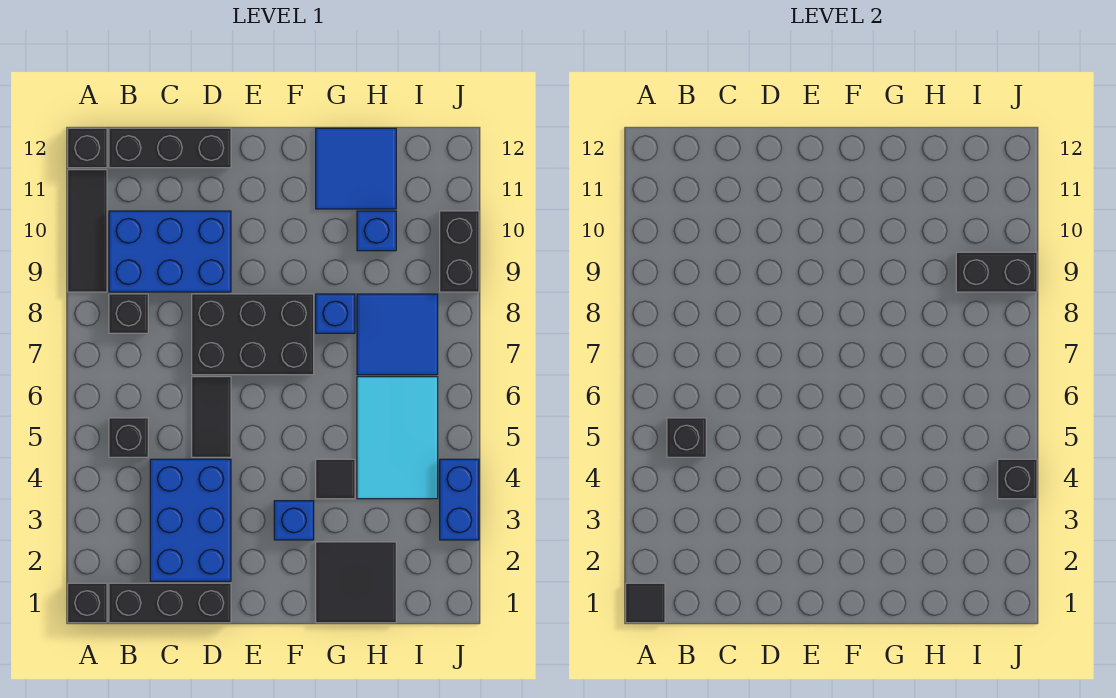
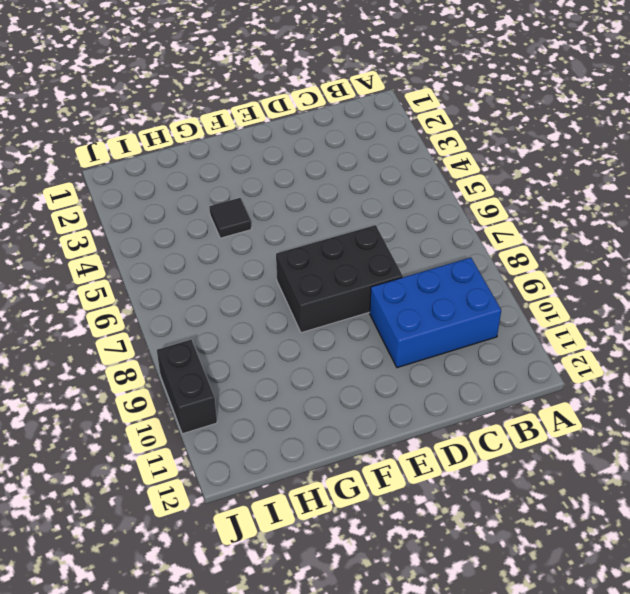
none -> black brick A1 level 1
none -> black tile A9:A11 level 1
none -> black brick A12 level 1

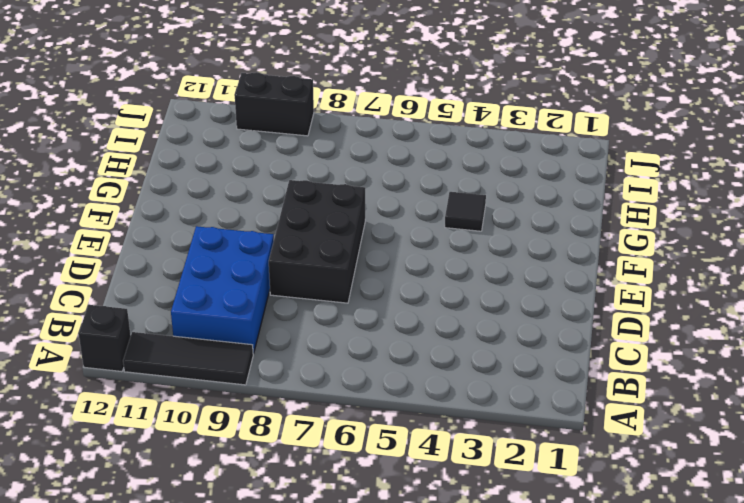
none -> black brick A1 level 1
none -> black brick B1:D1 level 1
none -> black brick B5 level 1

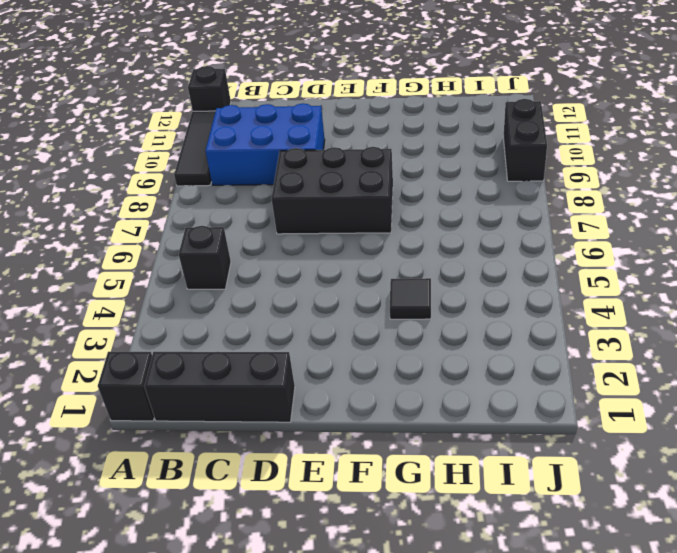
none -> black brick B8 level 1
none -> black brick B12:D12 level 1
none -> blue brick C2:D4 level 1

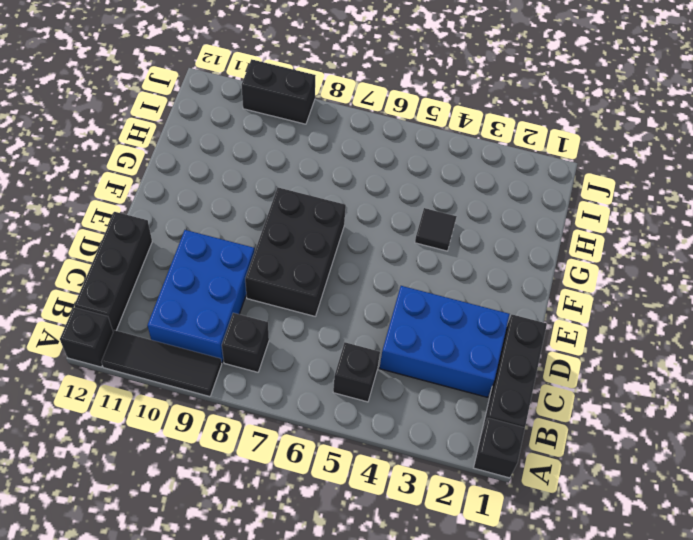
none -> black tile D5:D6 level 1
none -> blue brick F3 level 1
none -> black tile G1:H2 level 1

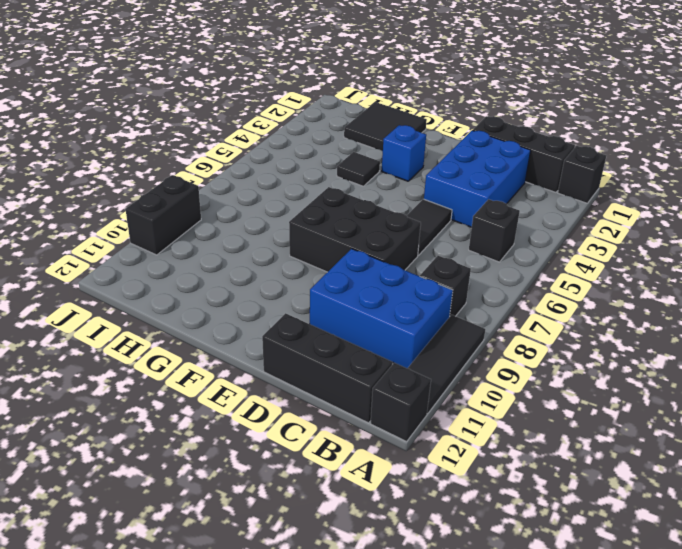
none -> blue brick G8 level 1
none -> blue tile G11:H12 level 1
none -> cyan tile H4:I6 level 1

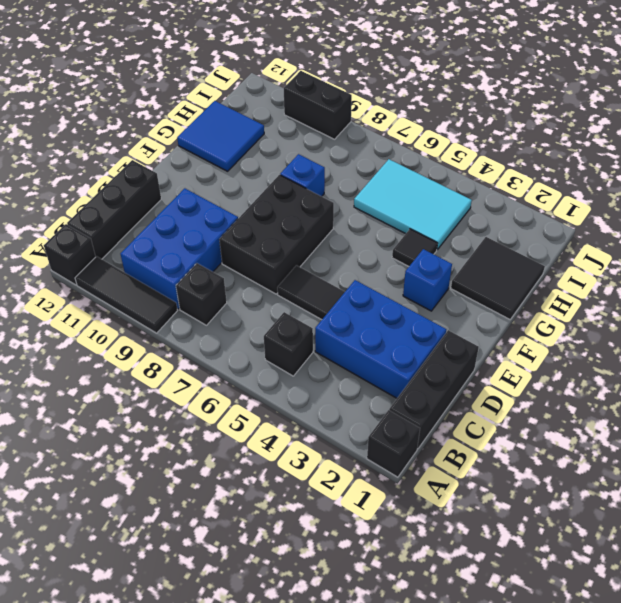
none -> blue tile H7:I8 level 1
none -> blue brick H10 level 1
none -> blue brick J3:J4 level 1

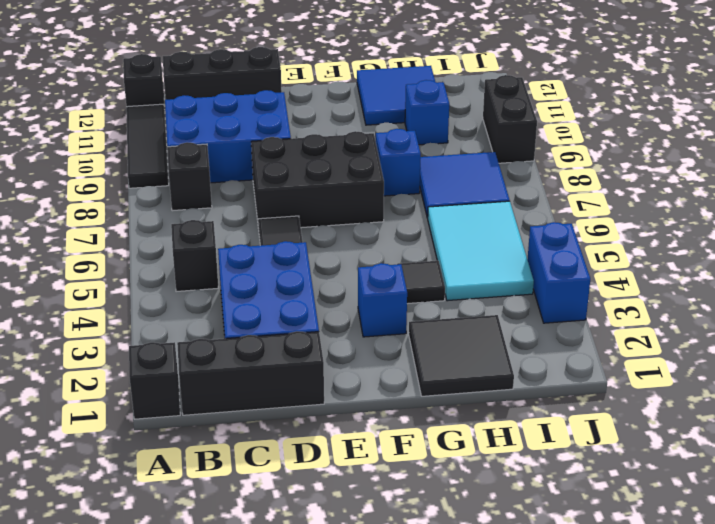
none -> black tile A1 level 2
none -> black brick B5 level 2
none -> black brick I9:J9 level 2

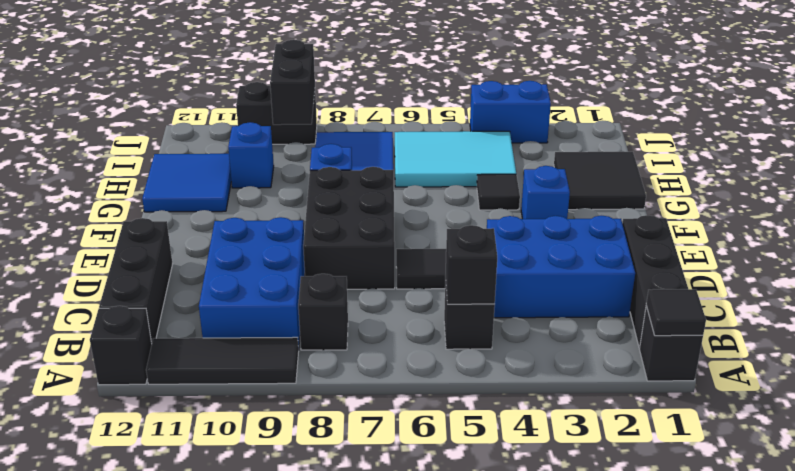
none -> black brick J4 level 2

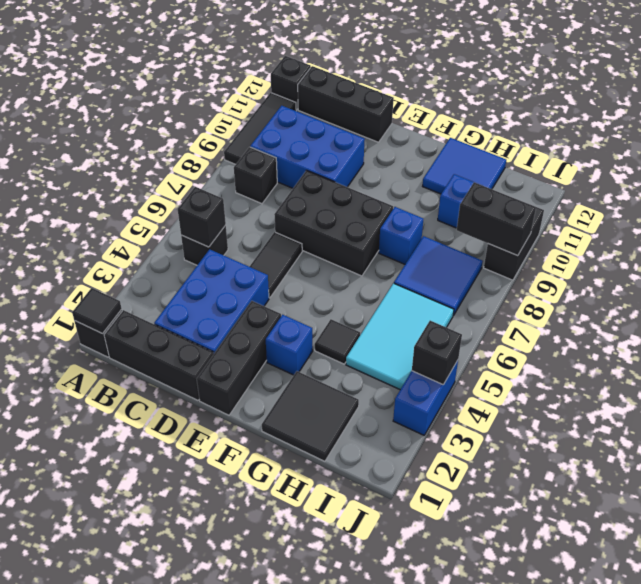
black brick E1:E3 level 1 -> none

